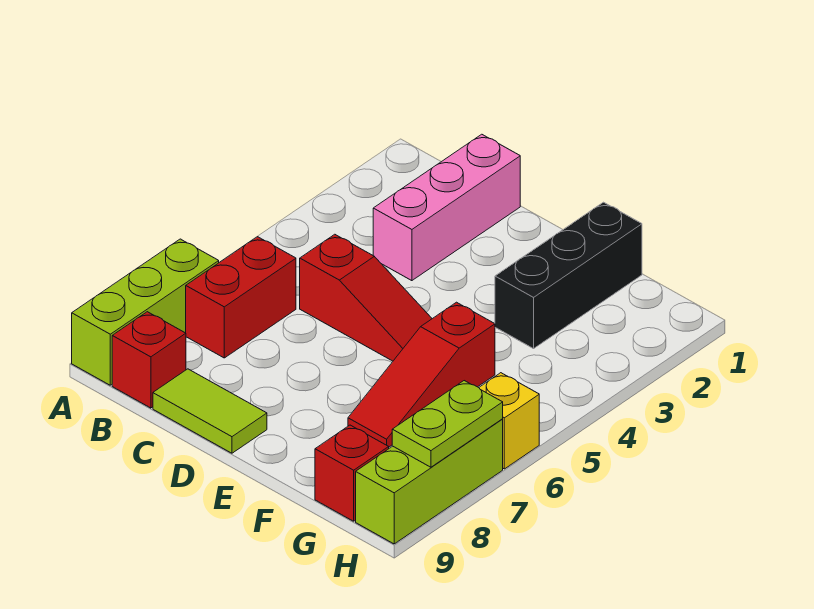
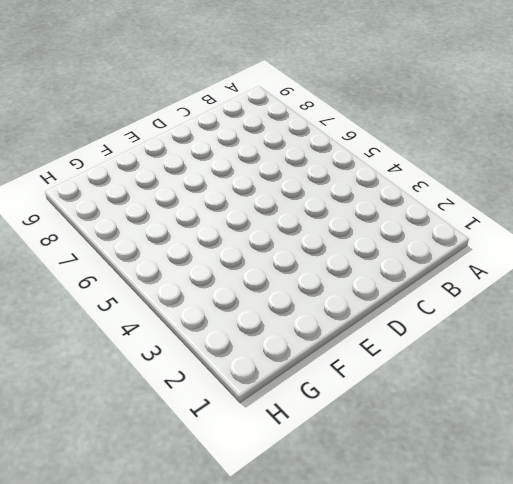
none -> lime brick A7:A9 level 1
none -> red brick B6:B7 level 1
none -> red brick B9 level 1

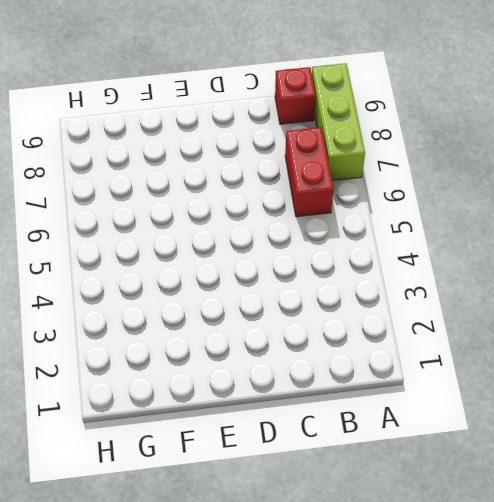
none -> pink brick C1:C3 level 1
none -> red slope C5:E5 level 1 top C
none -> lime tile C9:D9 level 1

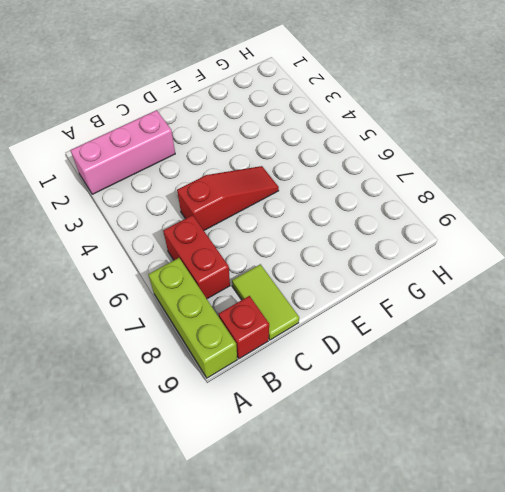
pink brick A2:C2 level 1 -> pink brick C1:C3 level 1
lime tile C8:C9 level 1 -> lime tile C9:D9 level 1
none -> black brick F1:F3 level 1
none -> red slope F5:F7 level 1 top 5
none -> red brick G9 level 1

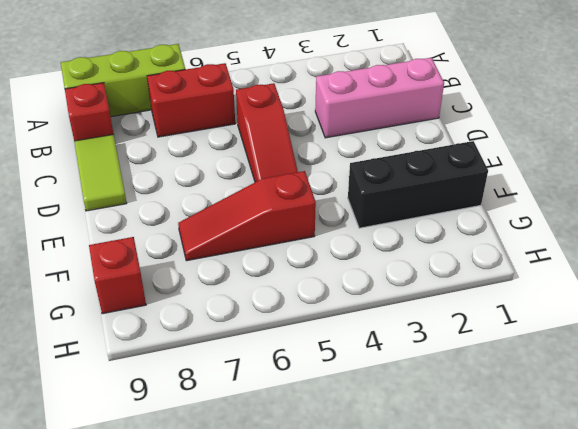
none -> yellow brick H6 level 1
none -> lime brick H7:H9 level 1
none -> lime plate H7:H8 level 2

